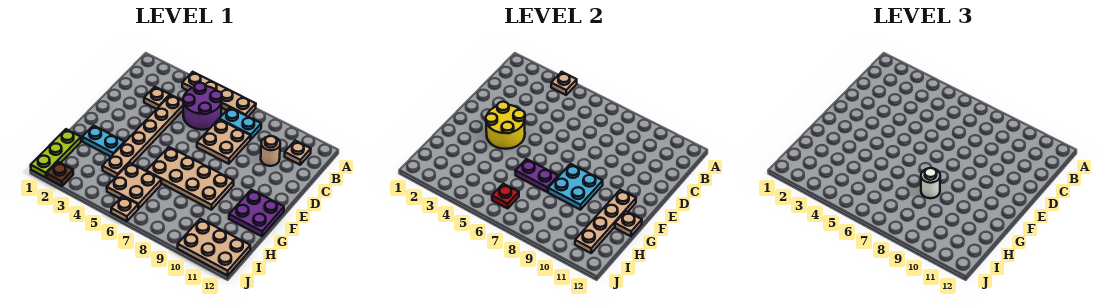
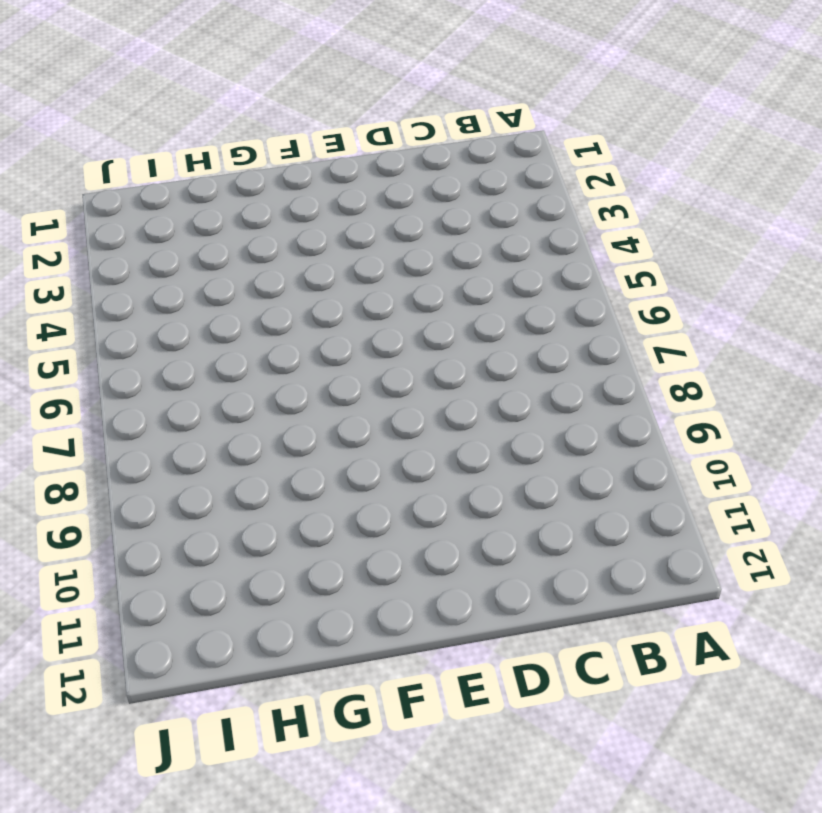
none -> tan plate A4:A7 level 1
none -> purple round brick B5:C6 level 1
none -> cyan plate B7:B8 level 1

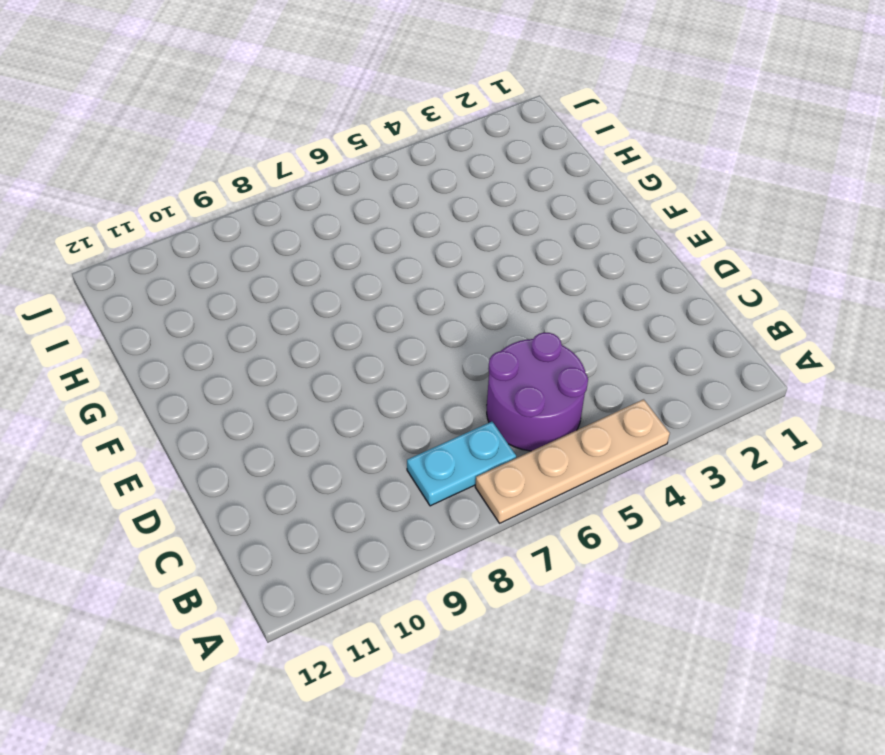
none -> tan plate B11 level 1
none -> tan plate C3 level 1
none -> tan plate C4:H4 level 1

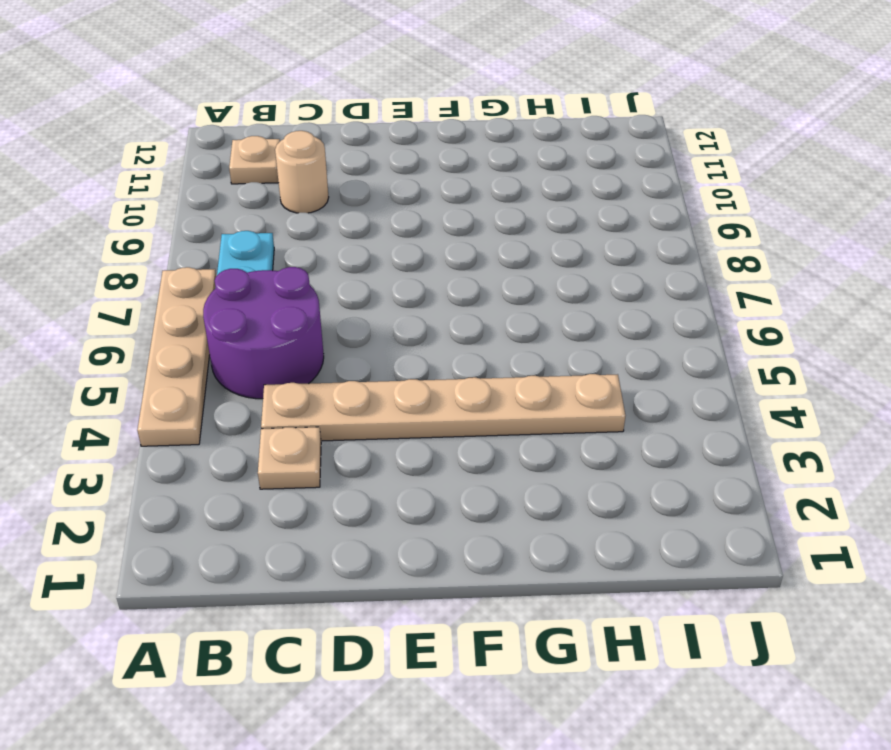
none -> tan plate C7:D8 level 1
none -> tan plate F6:G9 level 1
none -> purple plate F11:G12 level 1

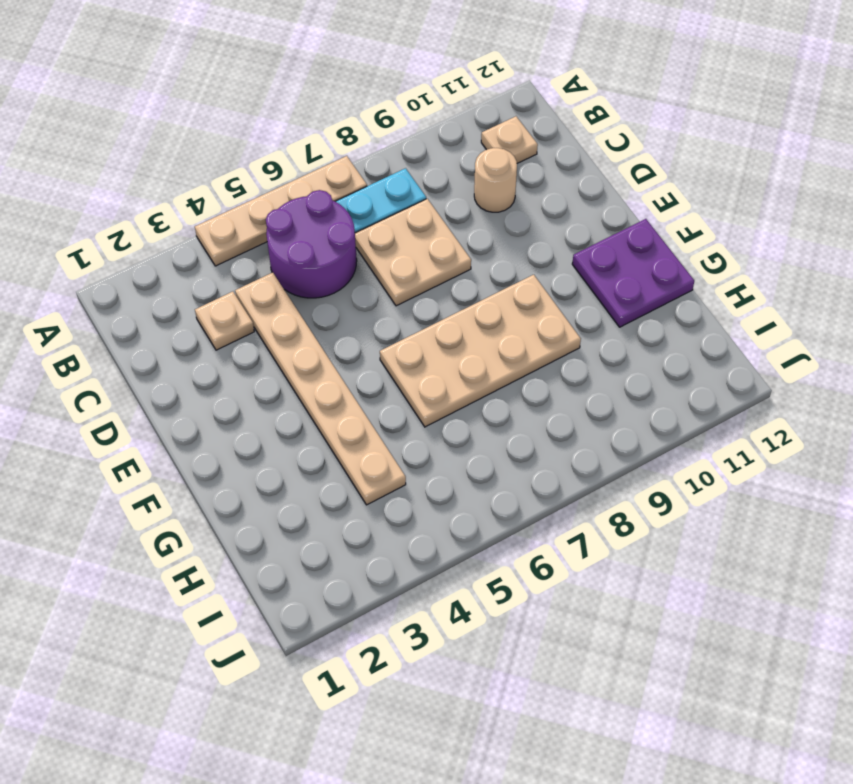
none -> cyan plate G2:G3 level 1
none -> lime plate H1:J1 level 1
none -> tan plate H5:I6 level 1

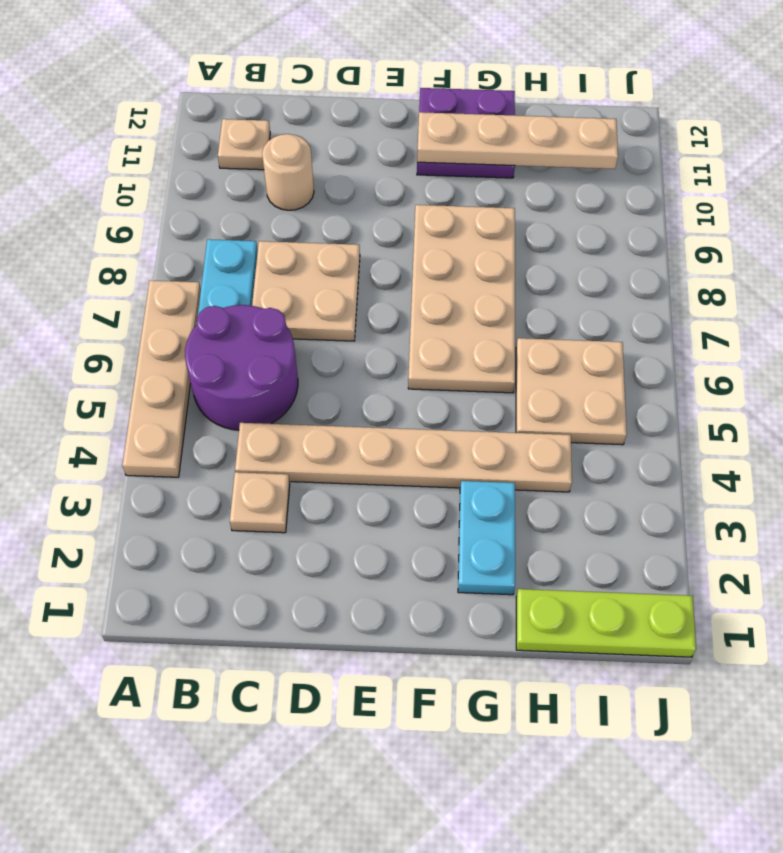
none -> tan plate I10:J12 level 1
none -> brown plate J2 level 1
none -> tan plate J6 level 1

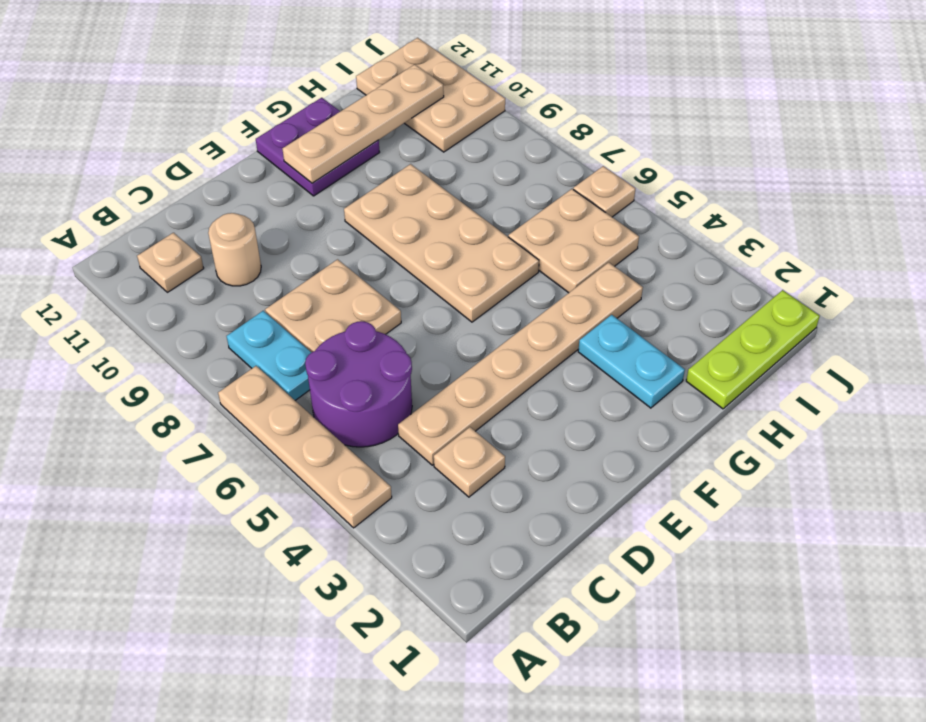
none -> brown plate J2 level 1
none -> tan plate A4 level 2
none -> yellow round brick E3:F4 level 2

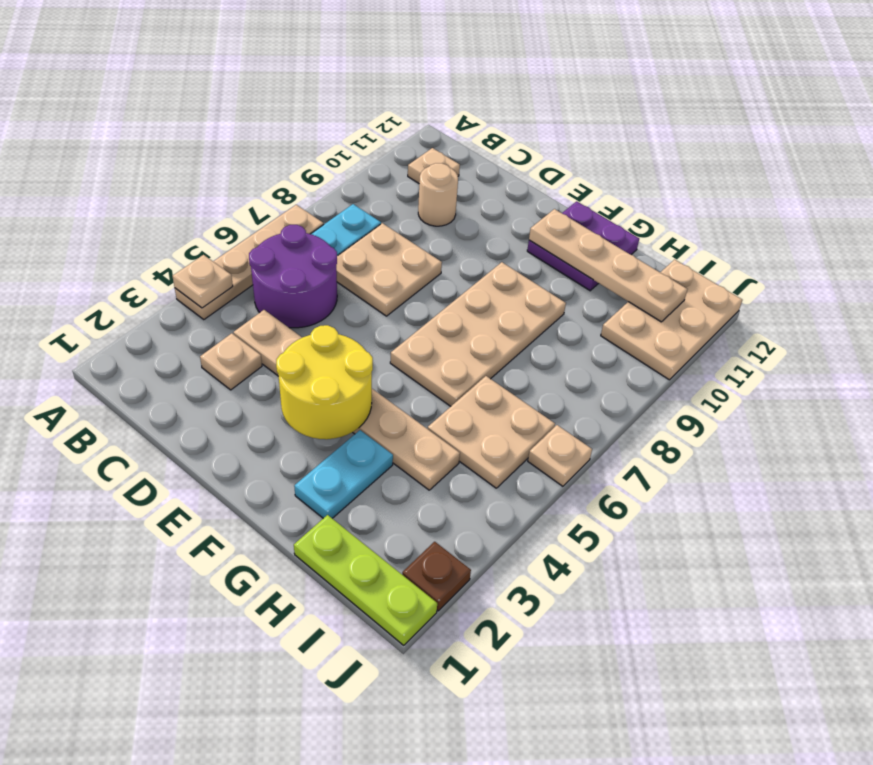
none -> cyan plate F8:G9 level 2
none -> purple plate G6:G7 level 2
none -> tan plate G12 level 2

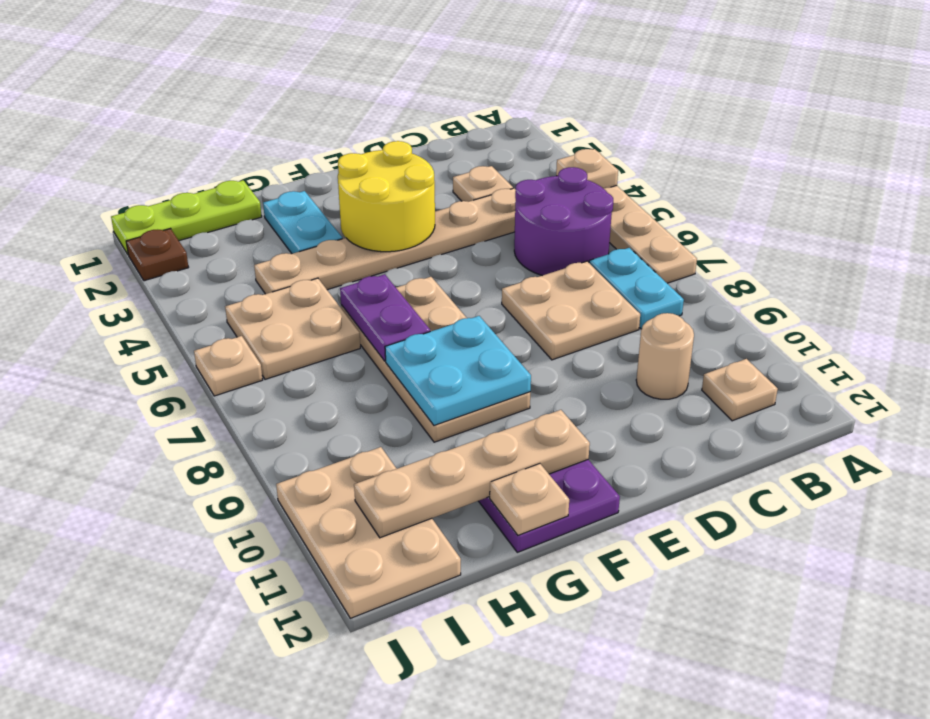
none -> red plate I6 level 2
none -> white round brick G8 level 3

